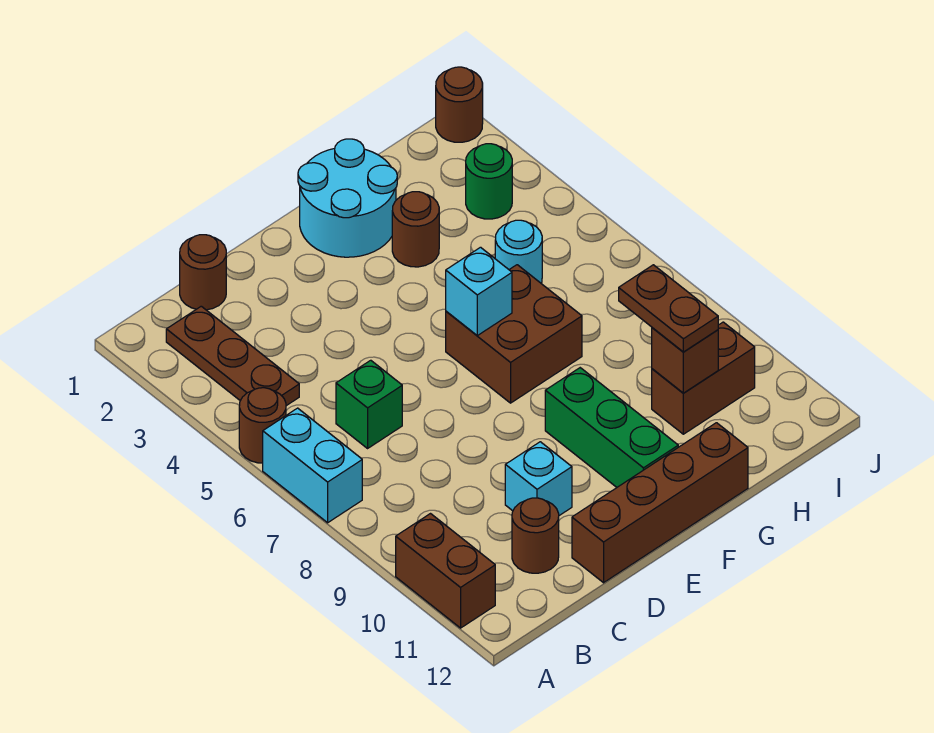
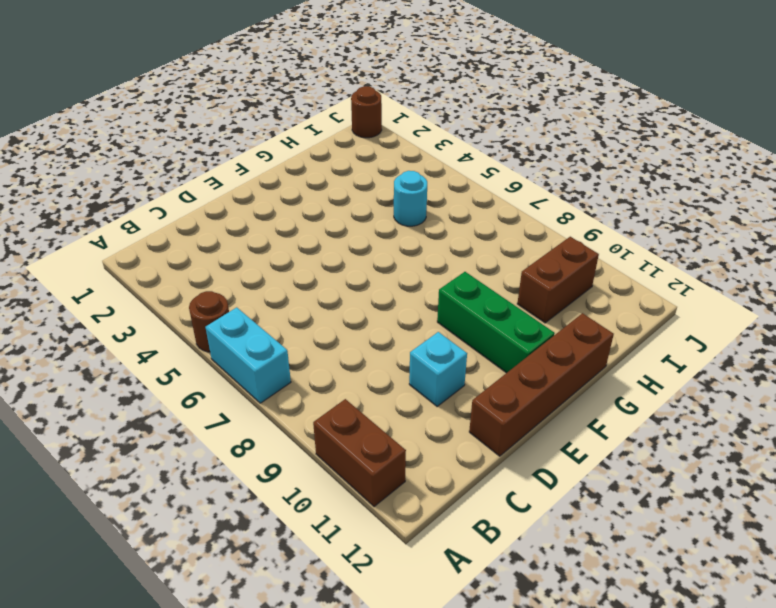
none -> brown plate B2:B4 level 1
none -> brown round brick C1 level 1
none -> green brick C6 level 1

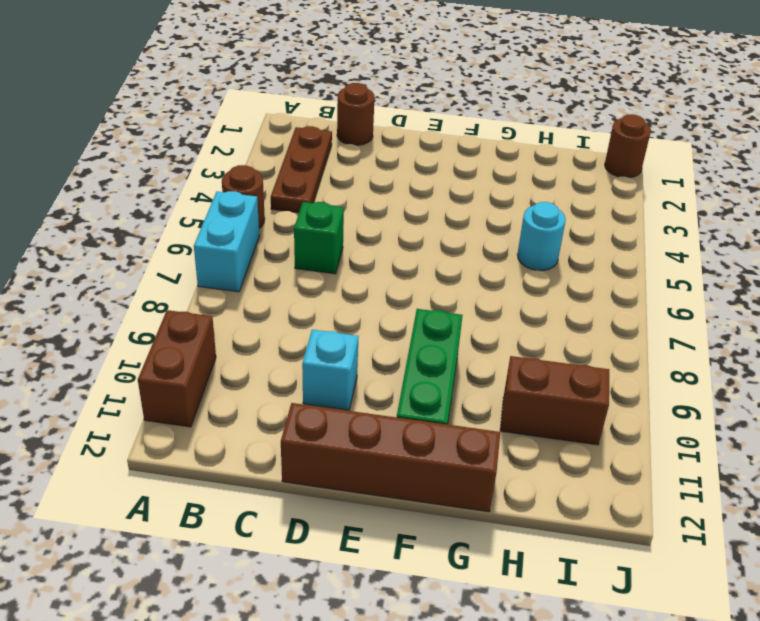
none -> brown round brick C11 level 1
none -> cyan round brick F1:G2 level 1
none -> brown brick F6:G7 level 1

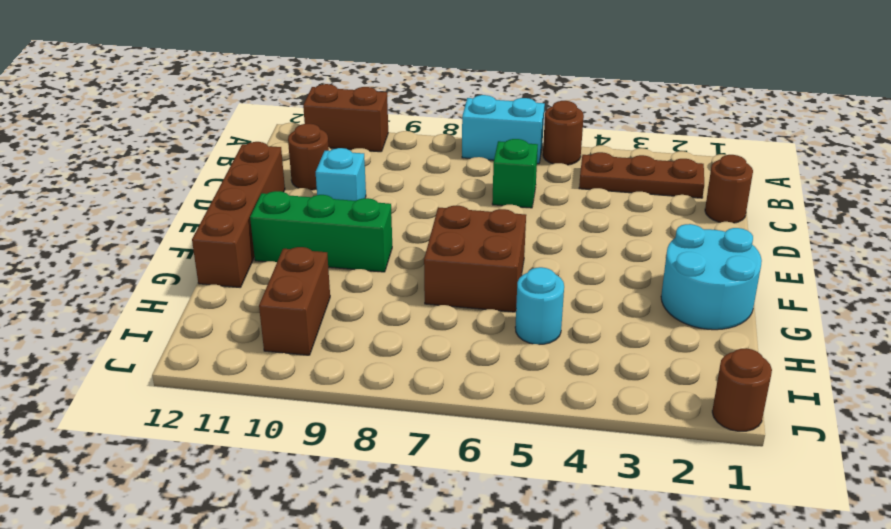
none -> brown round brick G3 level 1
none -> green round brick I3 level 1
none -> cyan brick F6 level 2

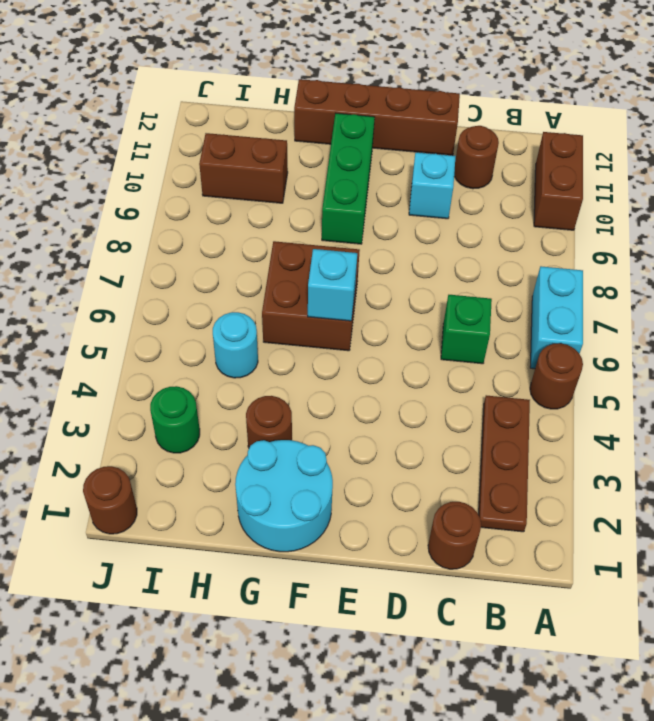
none -> brown brick H10 level 2
none -> brown plate H9:H10 level 3

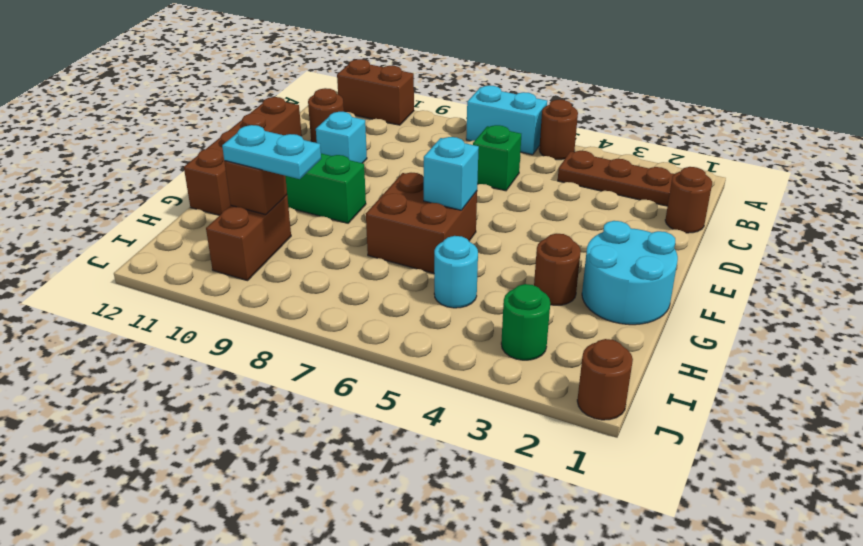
cyan plate H9:H10 level 3 -> brown plate H9:H10 level 3

